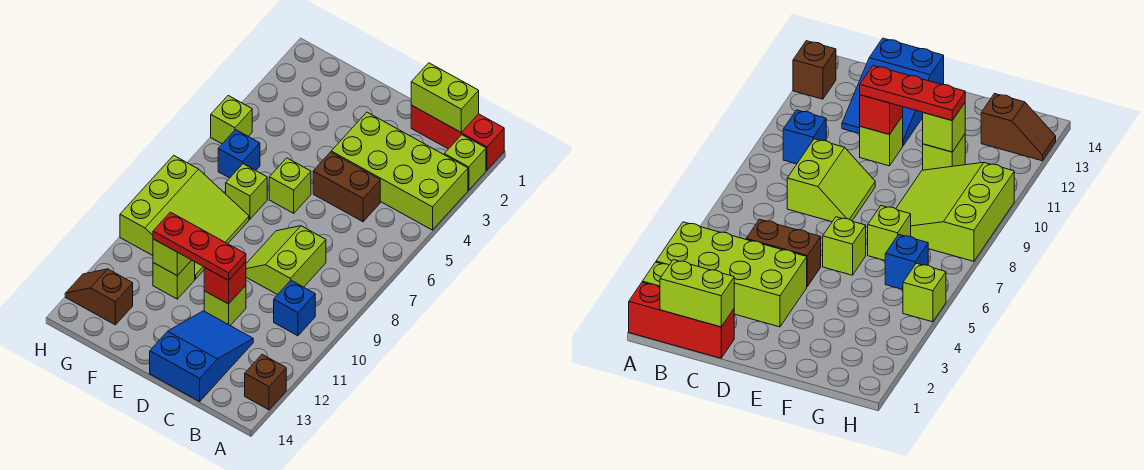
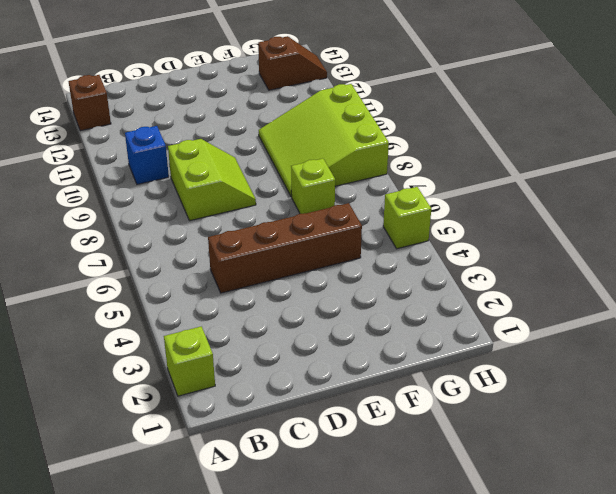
brown brick C5:F5 level 1 -> brown brick C5:D5 level 1
none -> red brick A1:C1 level 1
none -> lime brick A3:D4 level 1
none -> blue slope C12:D14 level 1 top 14

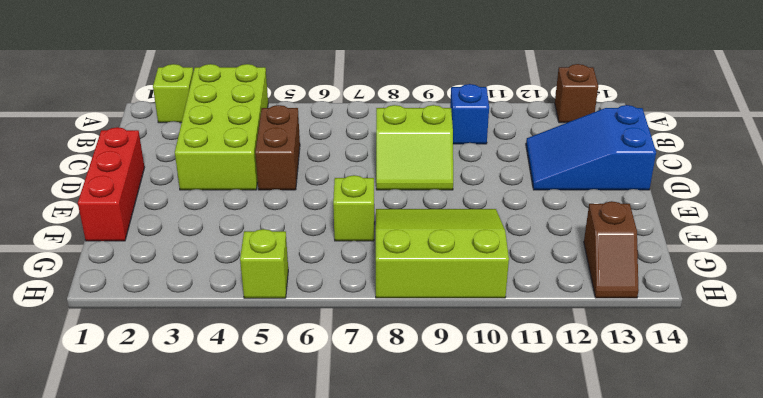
red brick D1:F1 level 1 -> red brick A1:C1 level 1
none -> lime brick D11 level 1
none -> lime brick E6 level 1
none -> lime brick F11 level 1

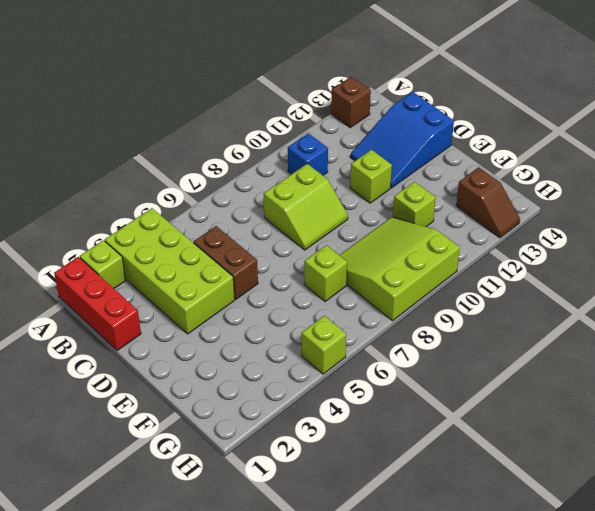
none -> lime brick E6 level 1
none -> blue brick G6 level 1
none -> lime brick B1:C1 level 2

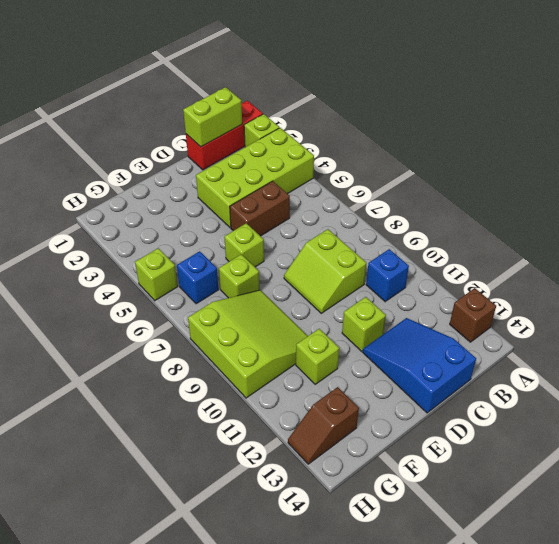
none -> red brick D11 level 2
none -> lime brick F11 level 2
none -> red plate D11:F11 level 3

